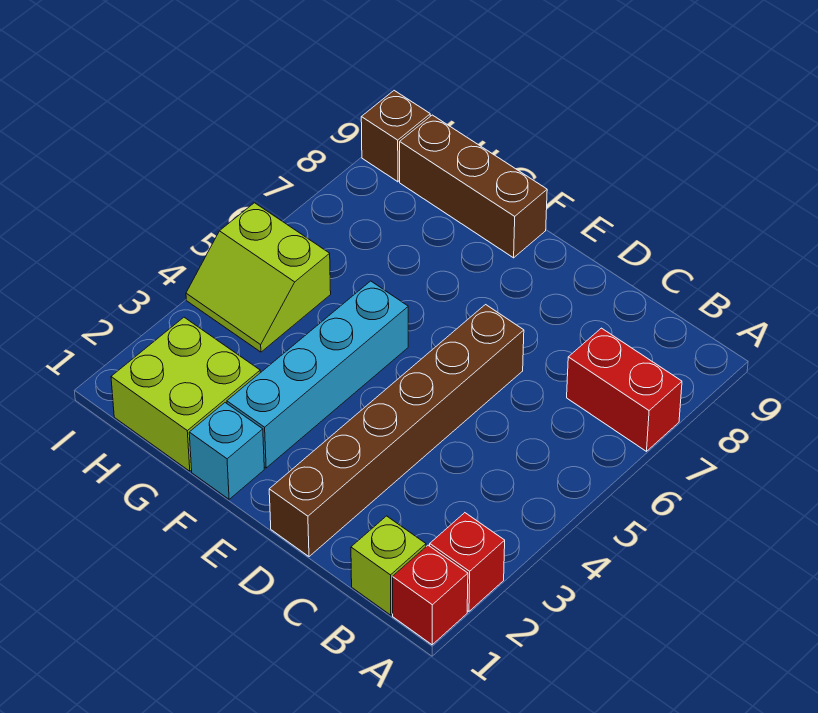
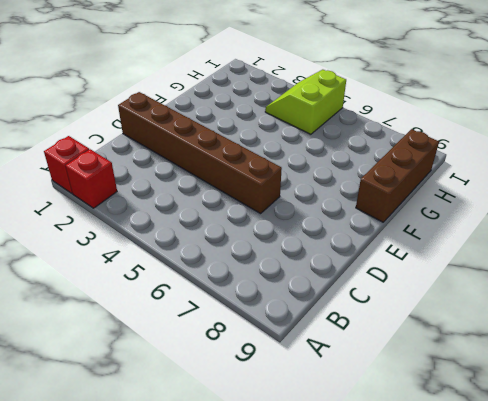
none -> red brick A7:B7 level 1
none -> lime brick B1 level 1

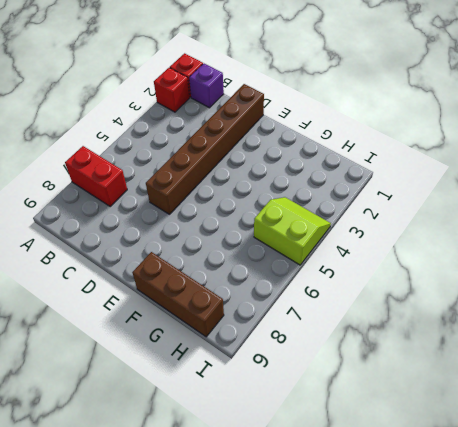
purple brick B1 level 1 -> lime brick B1 level 1
none -> cyan brick F1 level 1
none -> cyan brick F2:F5 level 1

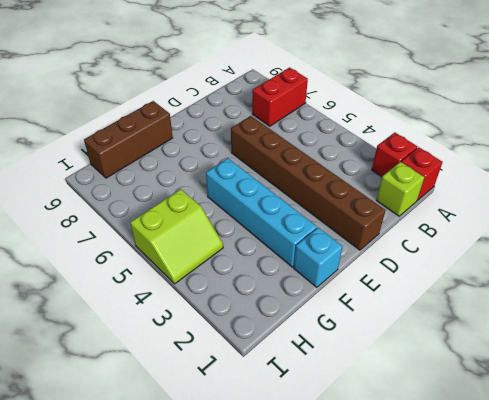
none -> lime brick G1:H2 level 1
none -> brown brick I9 level 1

